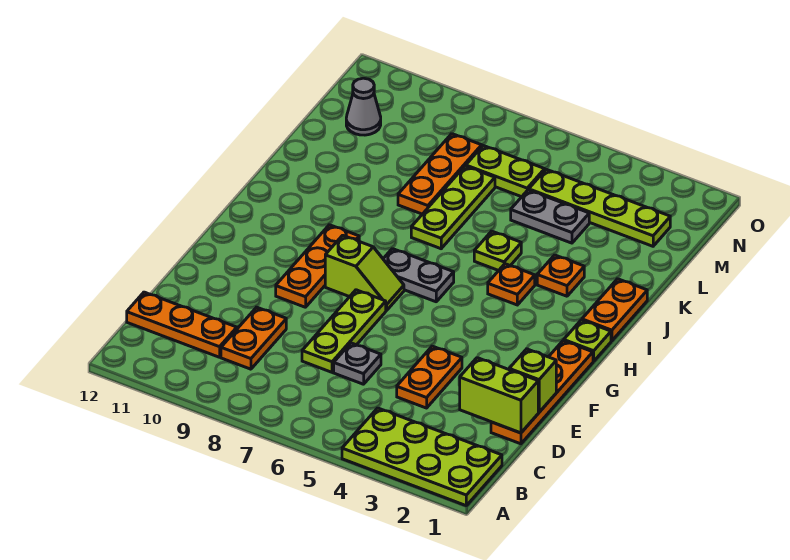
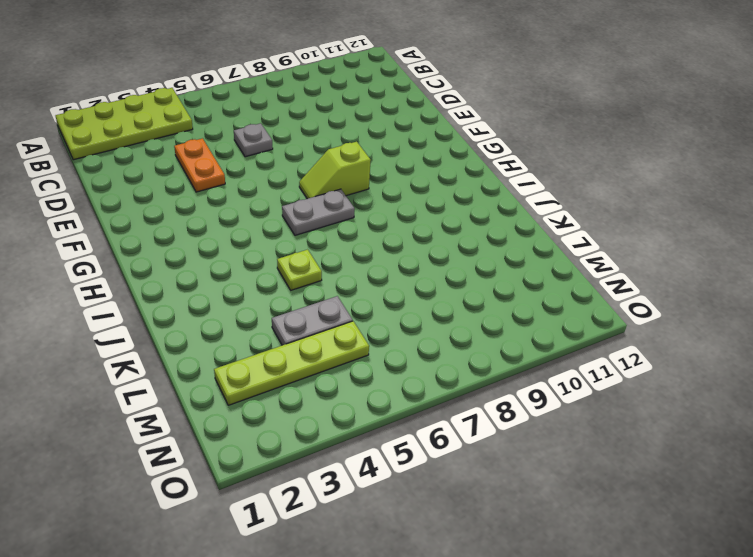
none -> orange plate C9:D9 level 1
none -> orange plate C10:C12 level 1
none -> orange plate D1:G1 level 1

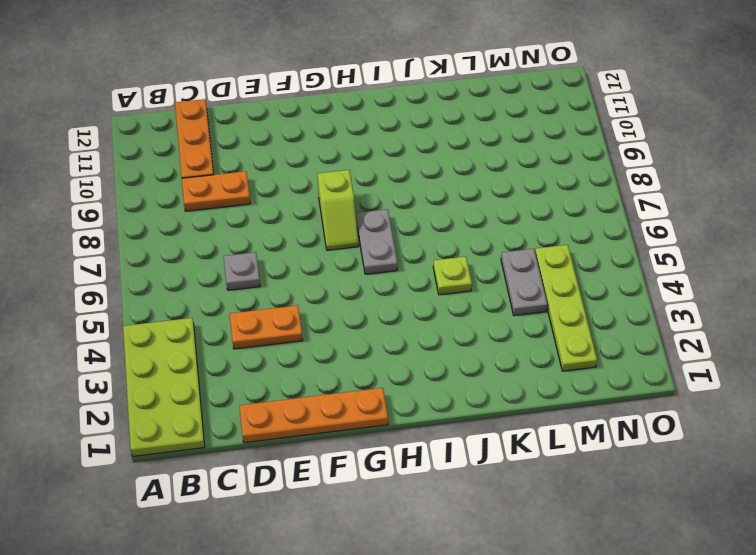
none -> lime plate D7:F7 level 1
none -> orange plate F9:H9 level 1
none -> lime plate H1 level 1

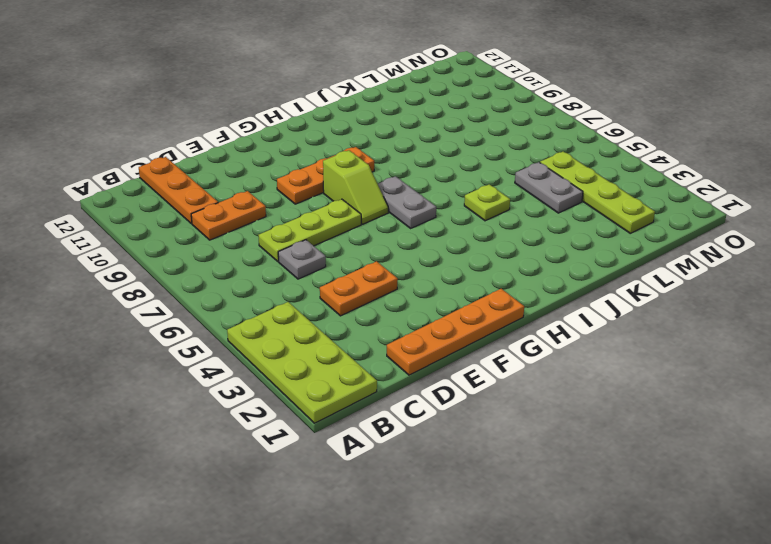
none -> lime plate H1 level 1
none -> orange plate I1:J1 level 1
none -> orange plate I4 level 1

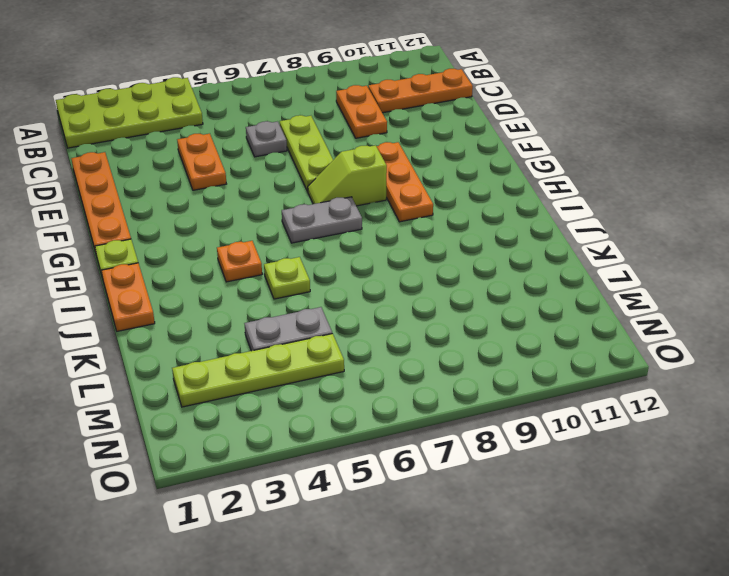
none -> orange plate J3 level 1
none -> lime plate J7:L7 level 1
none -> orange plate K8:M8 level 1

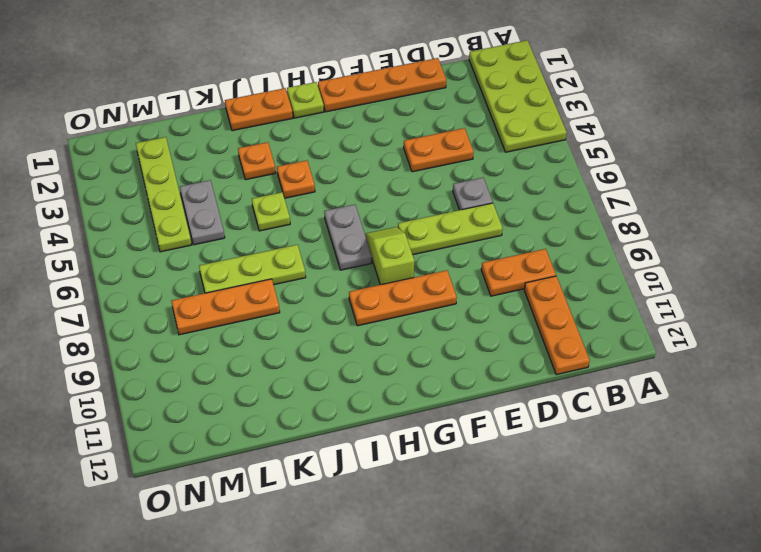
none -> lime plate M6:M7 level 1
none -> grey cone M11 level 1
none -> lime brick D1:D2 level 2

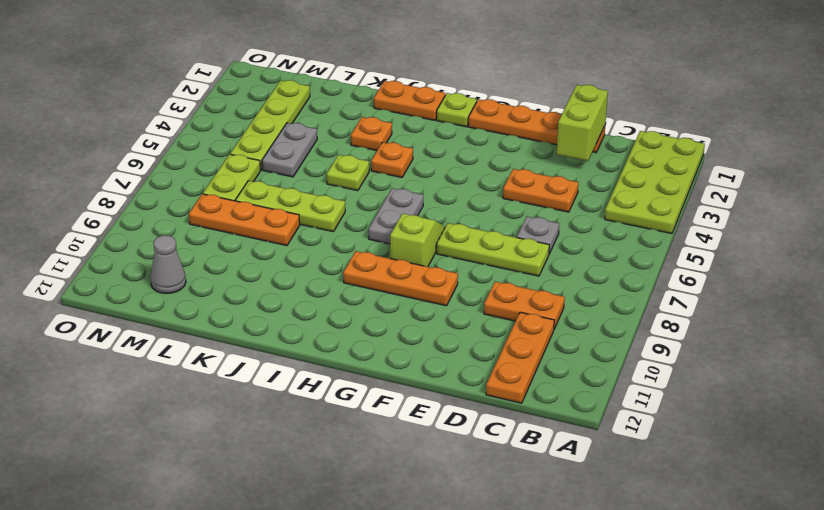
none -> lime brick E1 level 2

